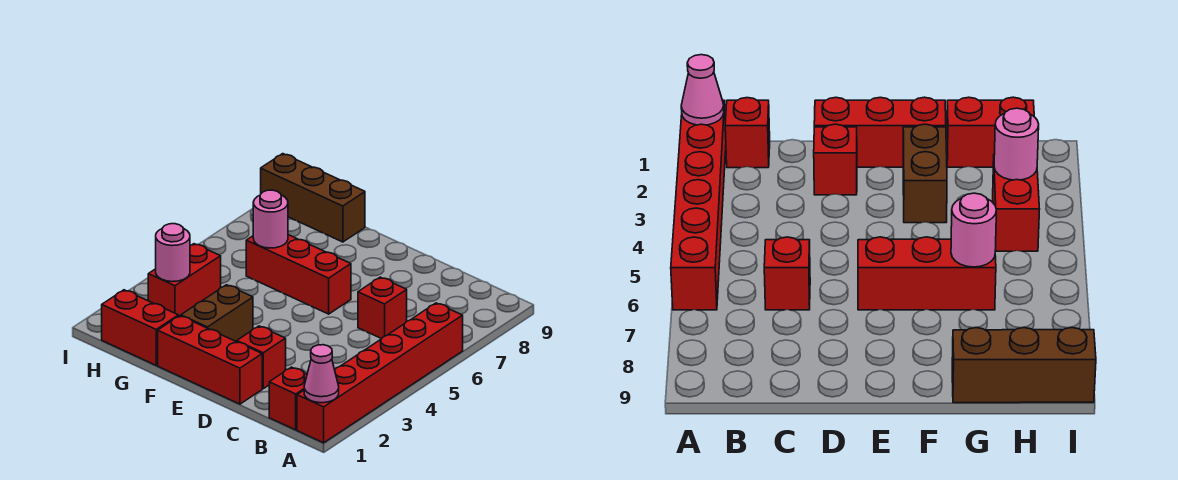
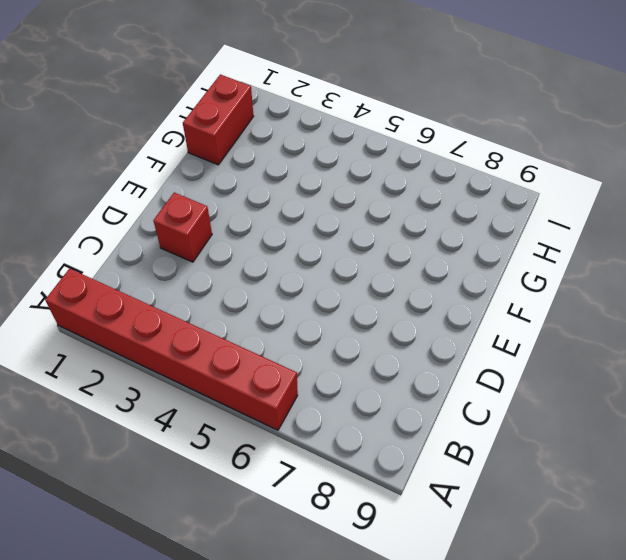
none -> red brick B1 level 1
none -> red brick C6 level 1
none -> red brick D1:F1 level 1

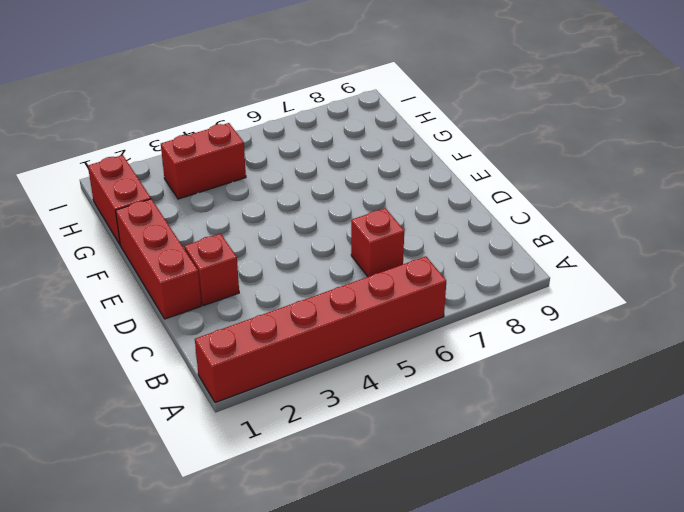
none -> red brick B1 level 1
none -> red brick E6:G6 level 1
none -> brown brick F2:F3 level 1

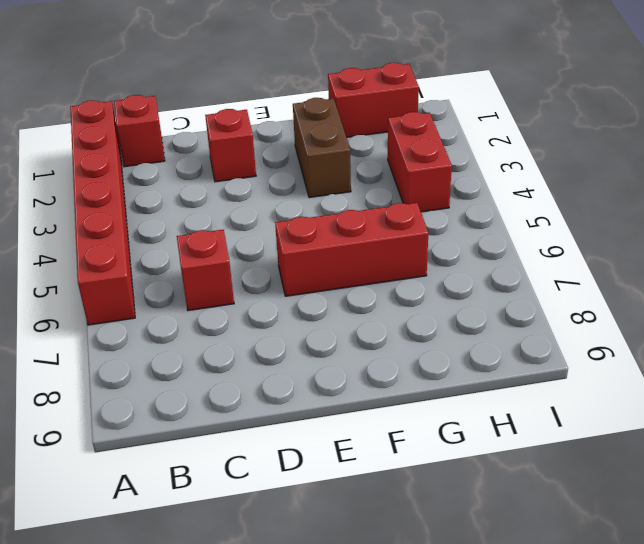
none -> red brick D1:F1 level 1
none -> brown brick G9:I9 level 1
none -> pink cone A1 level 2

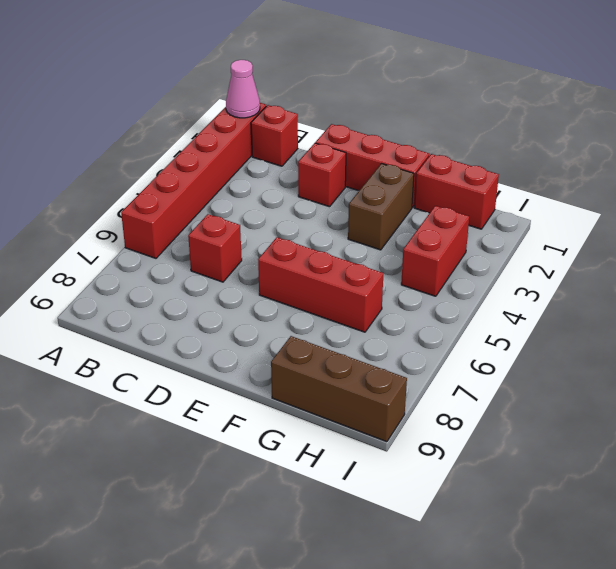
none -> pink round brick G6 level 2
none -> pink round brick H3 level 2

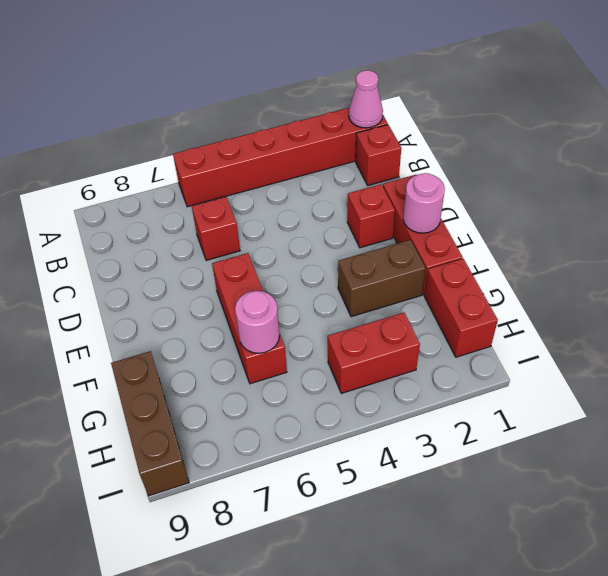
pink round brick E1 level 2 -> pink round brick H3 level 2

